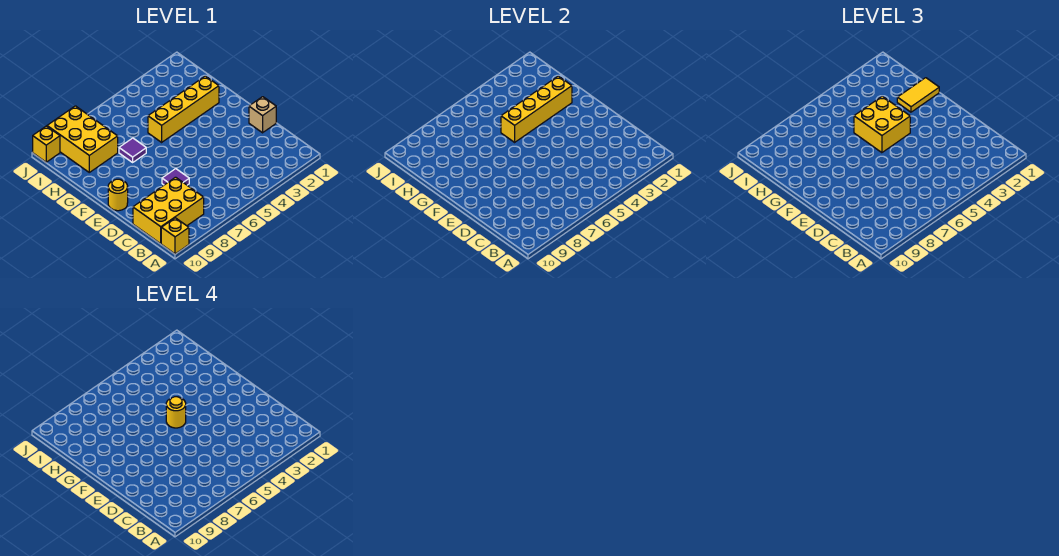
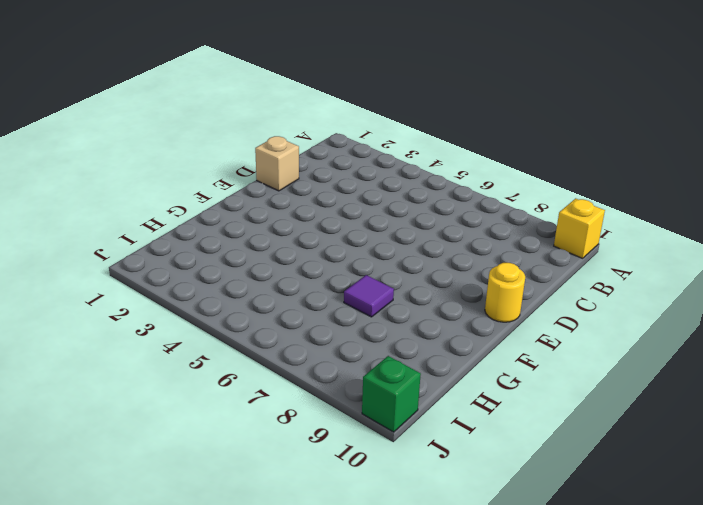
green brick J10 level 1 -> yellow brick J10 level 1
none -> yellow brick B8:C10 level 1
none -> purple tile D7 level 1
none -> yellow brick G2:G5 level 1

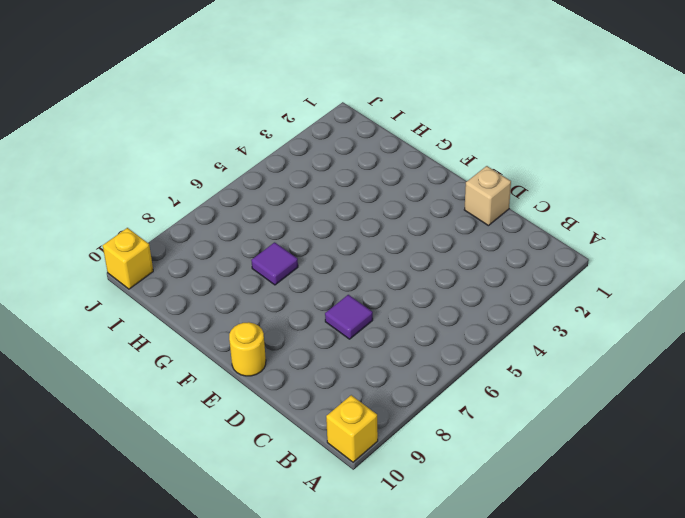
none -> yellow brick B8:C10 level 1
none -> yellow brick G2:G5 level 1
none -> yellow brick H8:J9 level 1

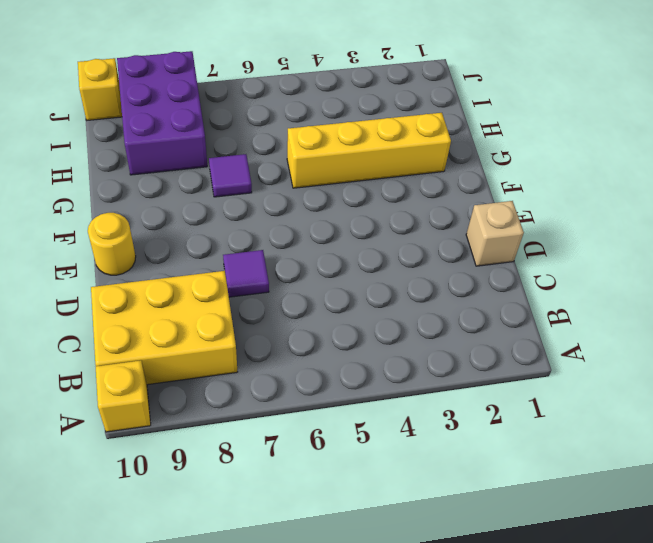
purple brick H8:J9 level 1 -> yellow brick H8:J9 level 1
none -> yellow brick G2:G5 level 2
none -> yellow brick F4:G5 level 3
none -> yellow tile G1:G2 level 3

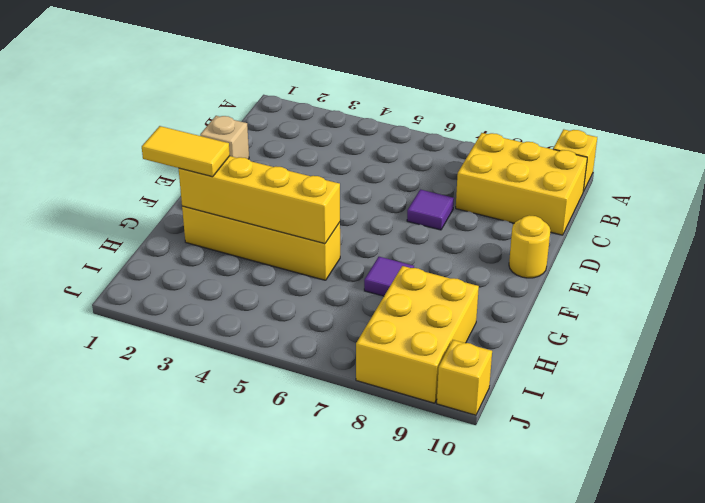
none -> yellow brick F4:G5 level 3
none -> yellow round brick F5 level 4

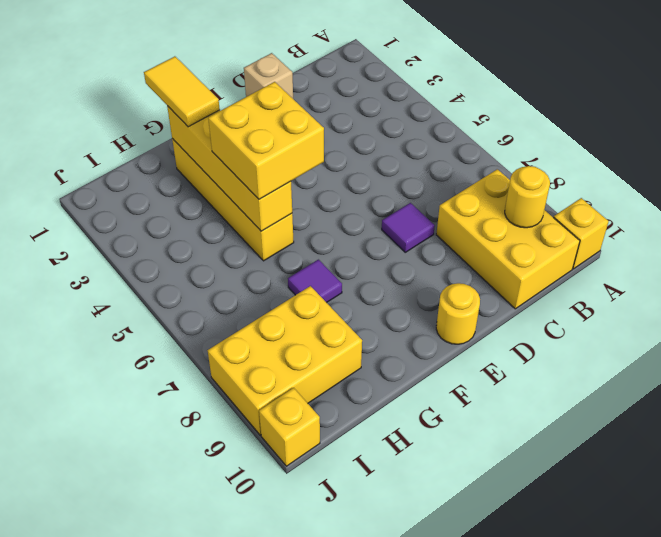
yellow round brick B9 level 2 -> yellow round brick F5 level 4

